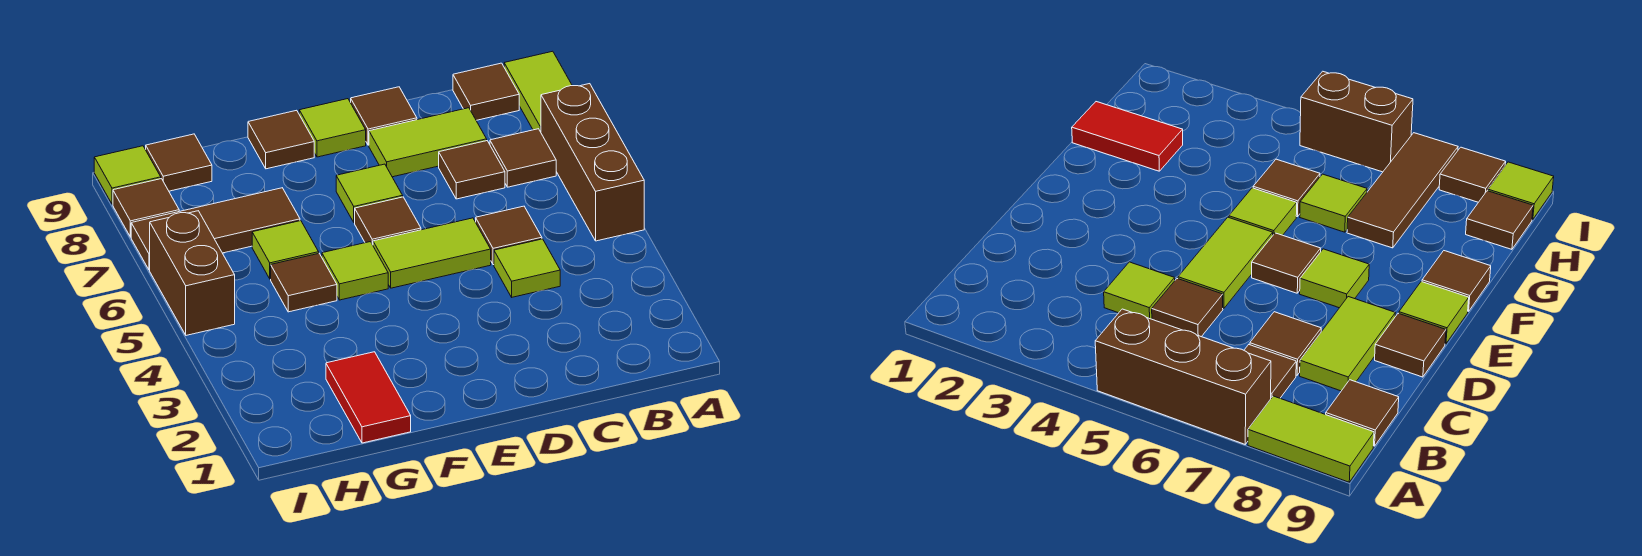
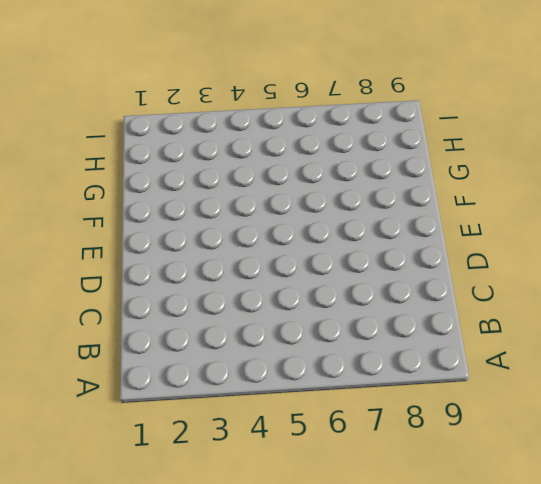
none -> brown brick A5:A7 level 1
none -> lime tile A8:A9 level 1
none -> brown tile B7 level 1

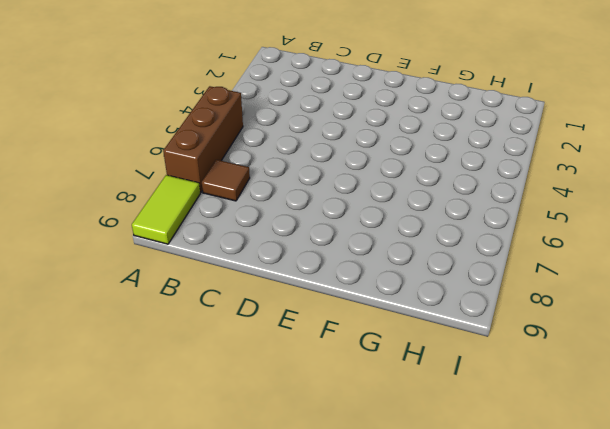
none -> brown tile B9 level 1
none -> lime tile C4 level 1
none -> brown tile C5 level 1

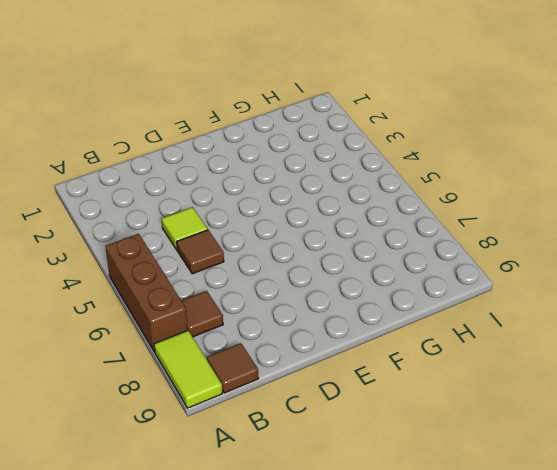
none -> brown tile C7 level 1
none -> lime tile C8:D8 level 1
none -> lime tile D5:E5 level 1

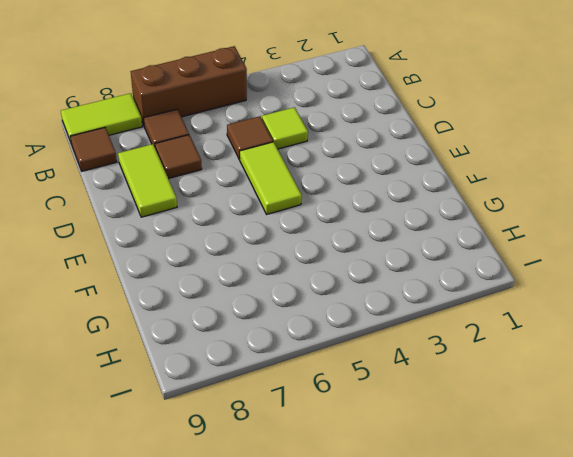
none -> brown tile D9 level 1
none -> brown tile E6 level 1
none -> lime tile E7 level 1

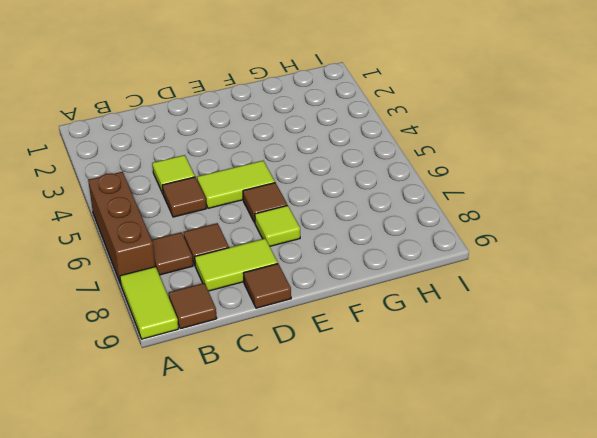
none -> lime tile E9 level 1
none -> lime tile F5 level 1
none -> brown tile F9 level 1

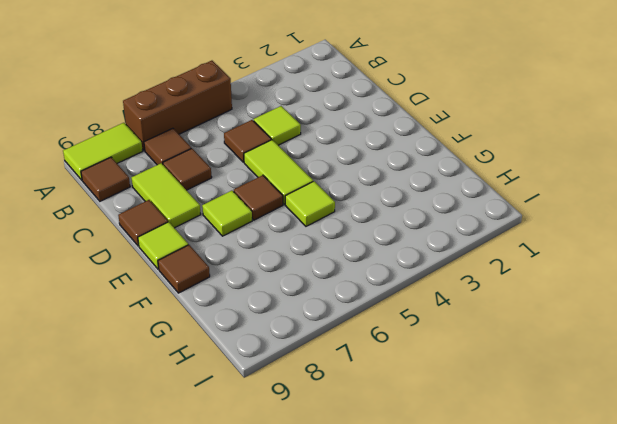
none -> red tile G1:G2 level 1
none -> brown tile G5 level 1
none -> lime tile G6 level 1

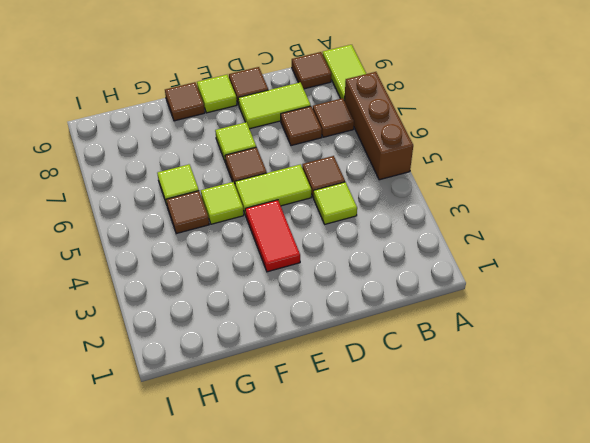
red tile E3:E4 level 1 -> red tile G1:G2 level 1
none -> brown tile G7:I7 level 1
none -> brown tile H9 level 1
none -> brown brick I5:I6 level 1

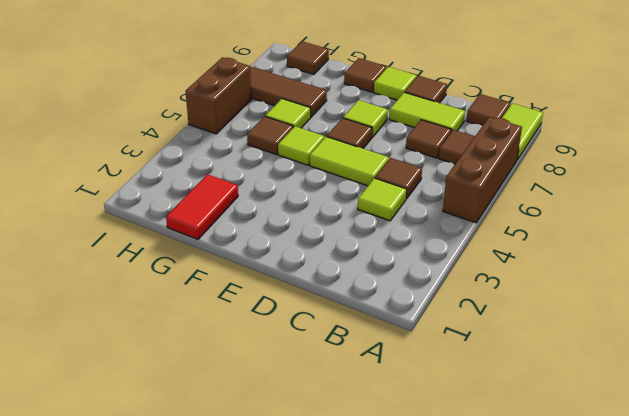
none -> brown tile I8 level 1
none -> lime tile I9 level 1

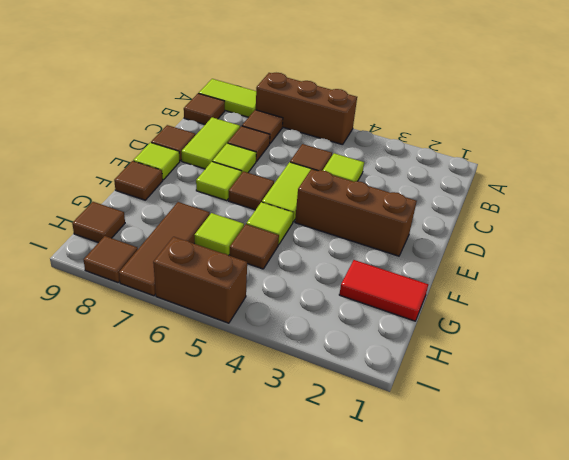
lime tile D7 level 1 -> lime tile I9 level 1
brown brick E2:E4 level 1 -> none

